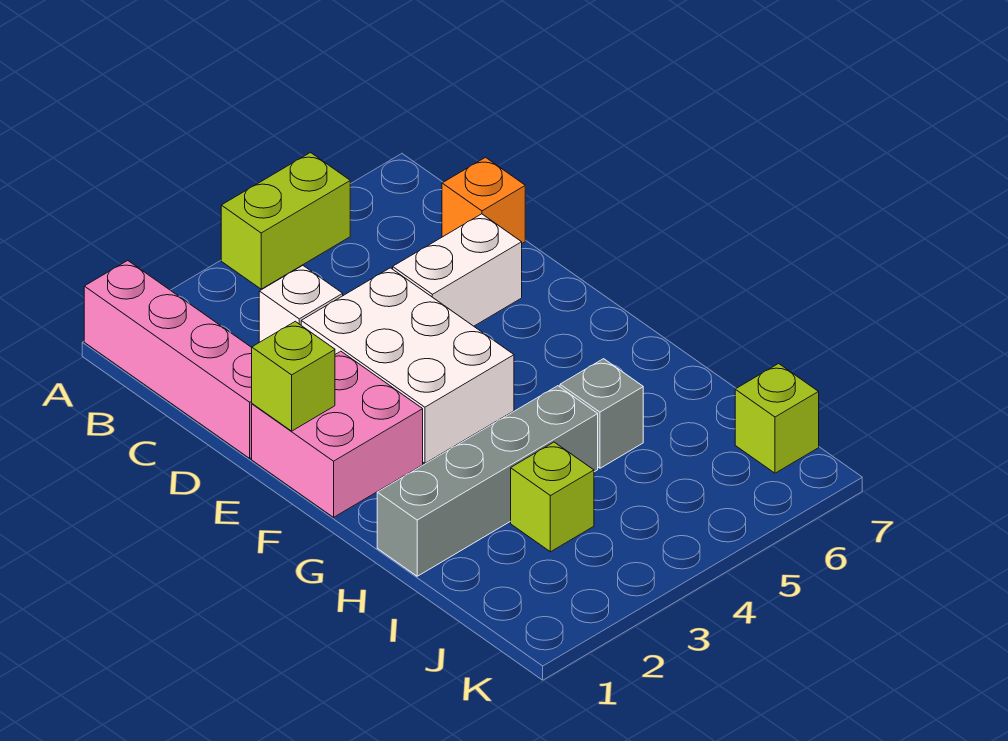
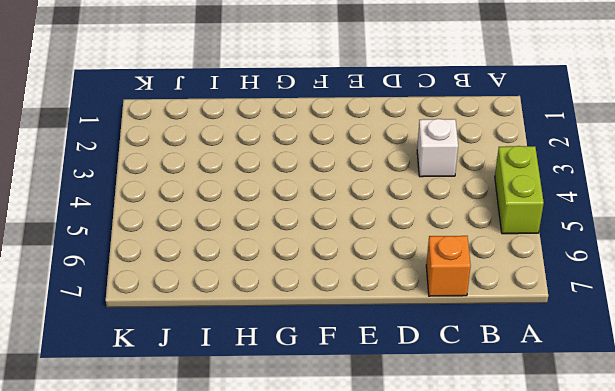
none -> pink brick A1:D1 level 1
none -> white brick D3:F4 level 1
none -> white brick D5:D6 level 1

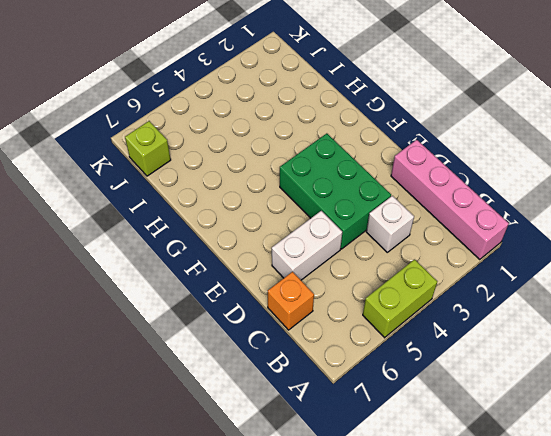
green brick D3:F4 level 1 -> white brick D3:F4 level 1
none -> pink brick E1:F2 level 1
none -> grey brick H1:H4 level 1
none -> grey brick H5 level 1

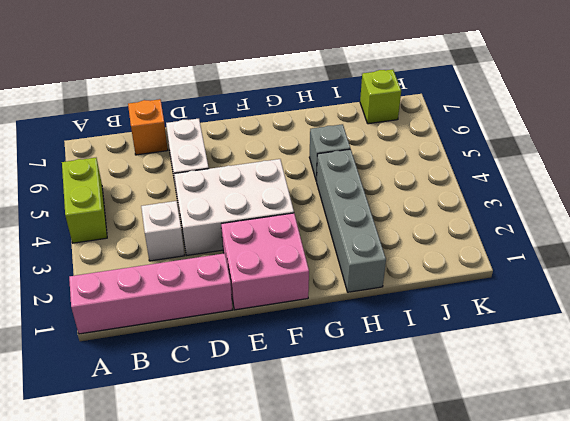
none -> lime brick I3 level 1
none -> lime brick E1 level 2

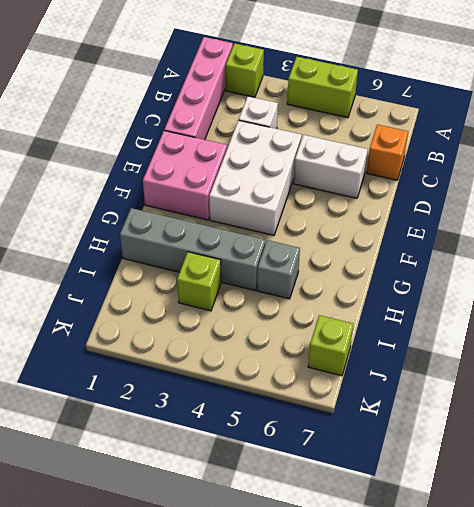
lime brick A2 level 1 -> lime brick E1 level 2

